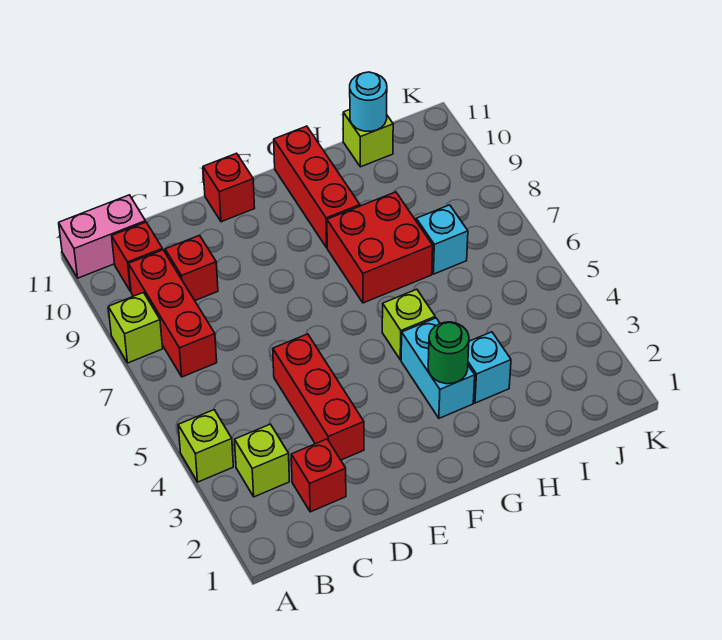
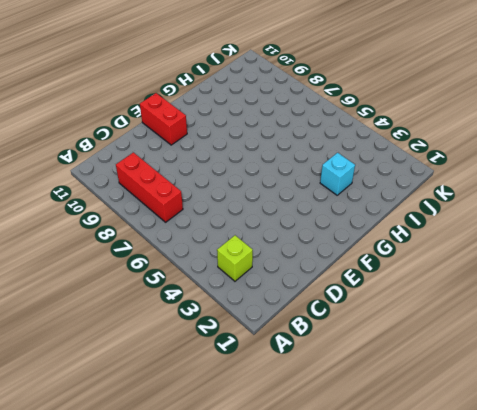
red brick E10:E11 level 1 -> red brick E11 level 1
none -> lime brick A4 level 1
none -> lime brick A8 level 1
none -> pink brick A11:B11 level 1

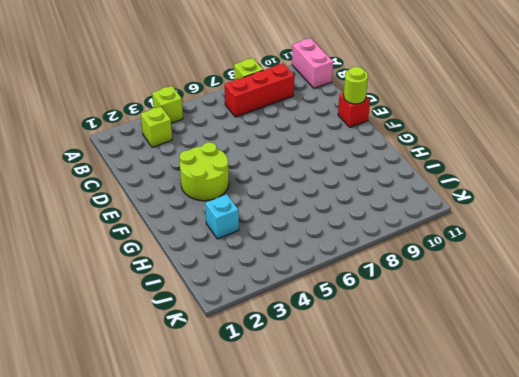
lime round brick E3:F4 level 1 -> none
lime round brick E11 level 2 -> none
none -> red brick B10 level 1
none -> red brick C2 level 1
none -> red brick C9 level 1

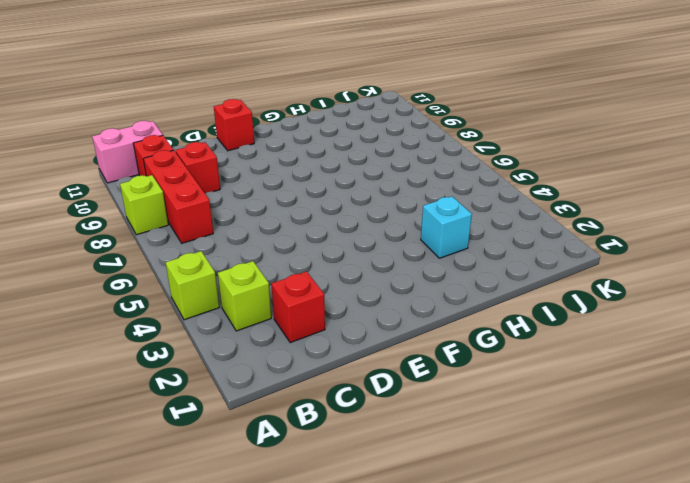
none -> red brick D3:D5 level 1
none -> cyan brick G3:G4 level 1
none -> lime brick G5 level 1

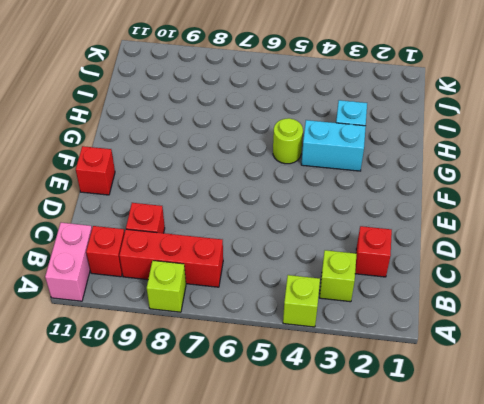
lime round brick G5 level 1 -> lime brick G5 level 1
none -> red brick D3:D5 level 1
none -> red brick G7:H8 level 1
none -> red brick G9:G11 level 1

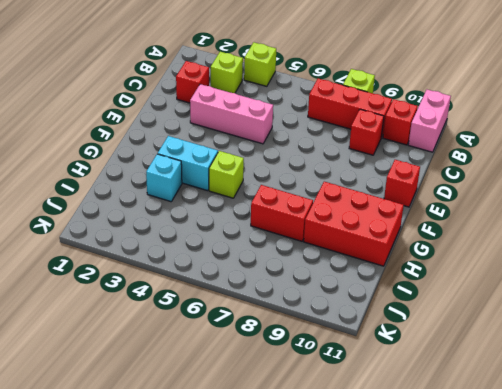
pink brick D3:D5 level 1 -> red brick D3:D5 level 1
red brick G9:H11 level 1 -> red brick G9:G11 level 1
red brick H7:H8 level 1 -> red brick G7:H8 level 1
none -> cyan brick I7 level 1
none -> lime brick I11 level 1
none -> green round brick G3 level 2

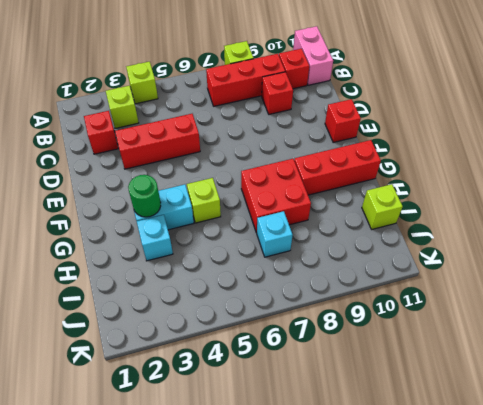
none -> cyan round brick I11 level 2

